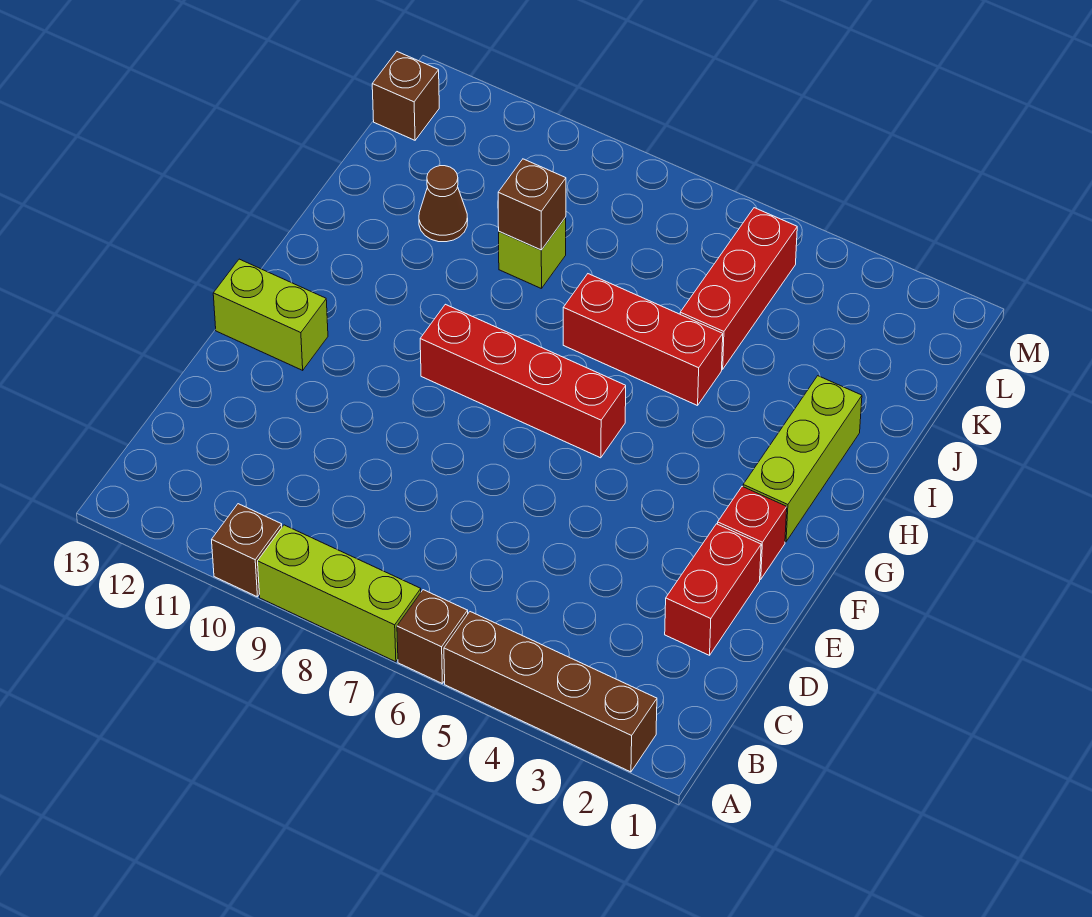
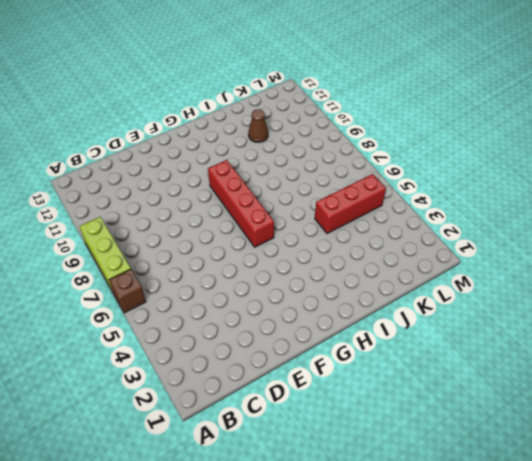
none -> brown brick A2:A5 level 1
none -> brown brick A10 level 1
none -> red brick D2:E2 level 1

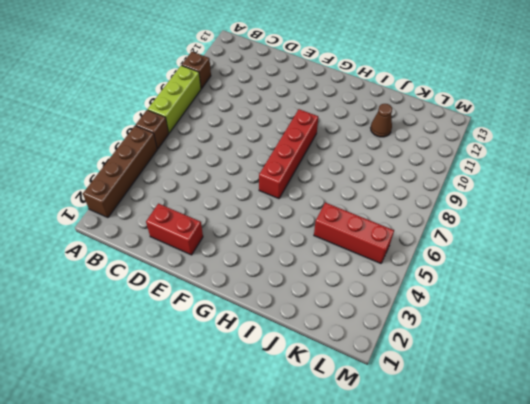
none -> red brick F2 level 1
none -> lime brick F12:F13 level 1
none -> lime brick G2:I2 level 1

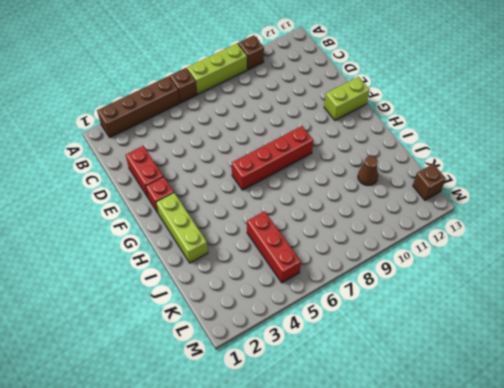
none -> red brick I5:I7 level 1
none -> lime brick J9 level 1
none -> brown brick J9 level 2

